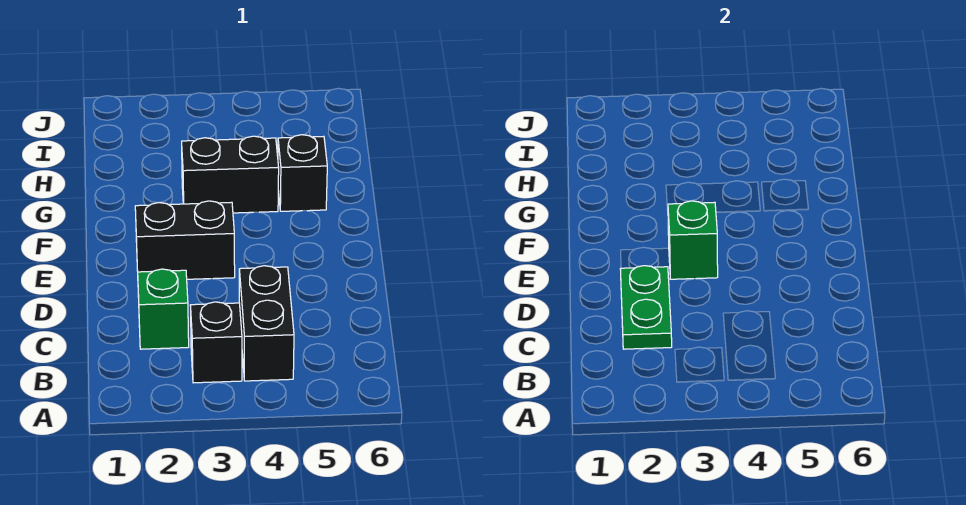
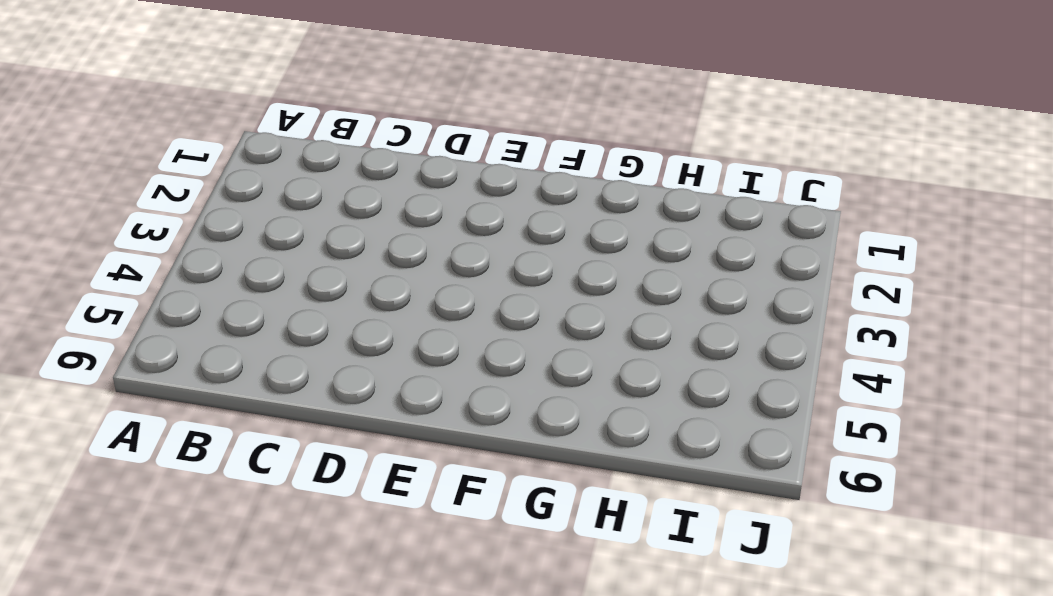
none -> black brick B3 level 1
none -> black brick B4:C4 level 1

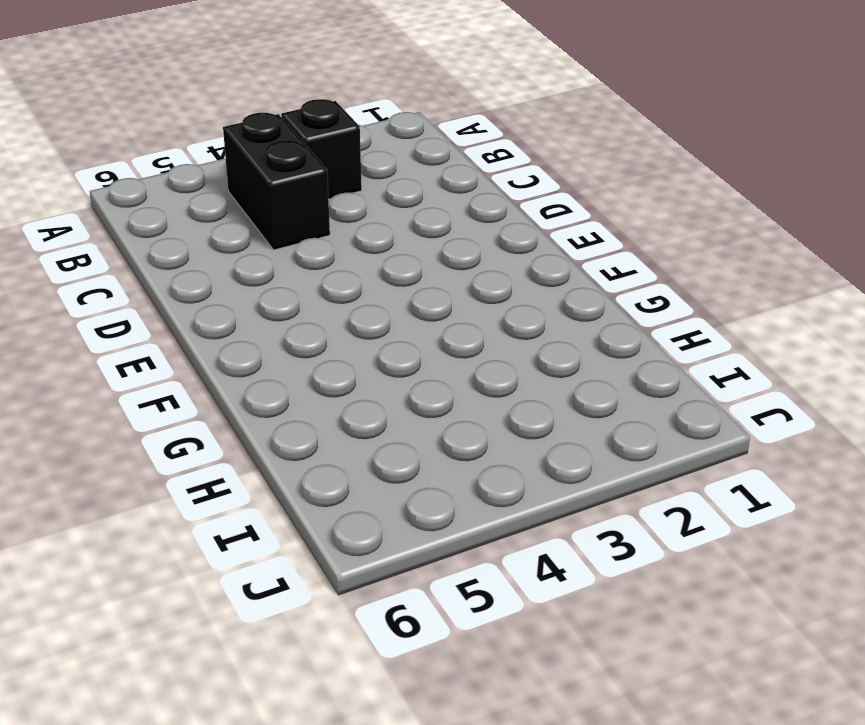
none -> green brick C2 level 1
none -> black brick E2:E3 level 1

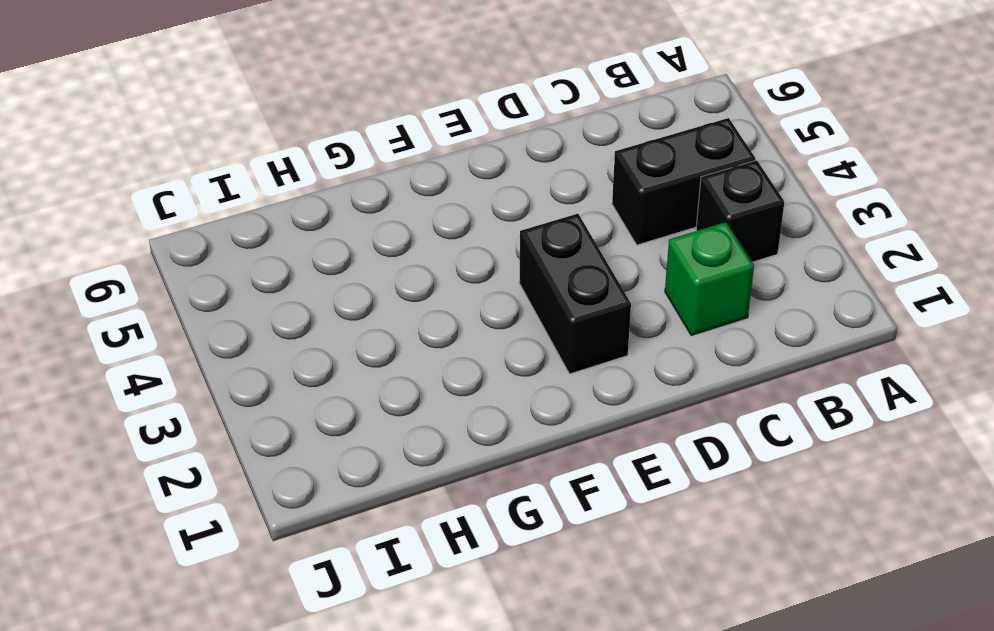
none -> black brick G3:G4 level 1
none -> black brick G5 level 1

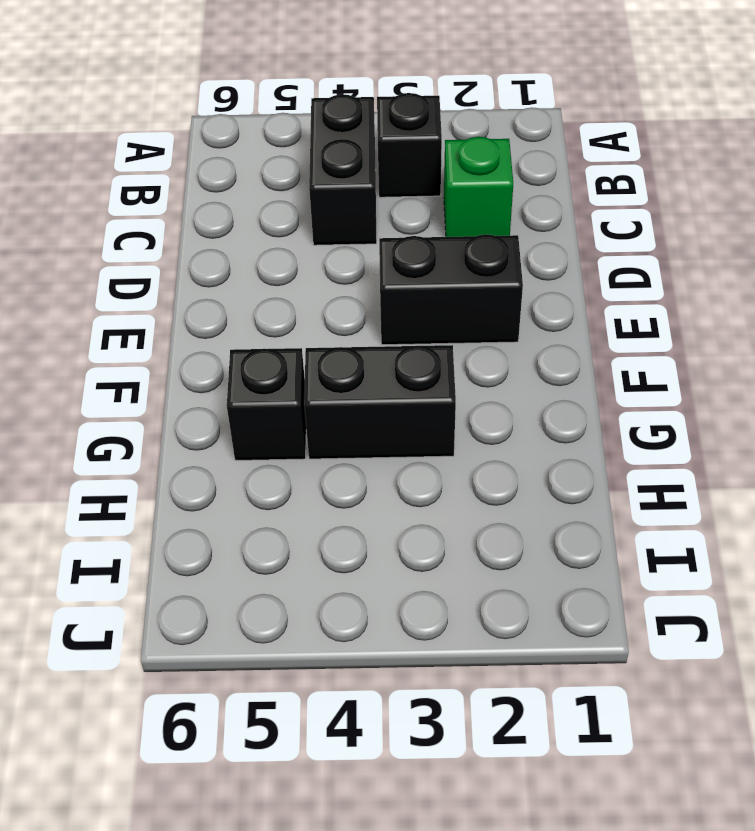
none -> green plate C2:D2 level 2
none -> green brick E3 level 2

